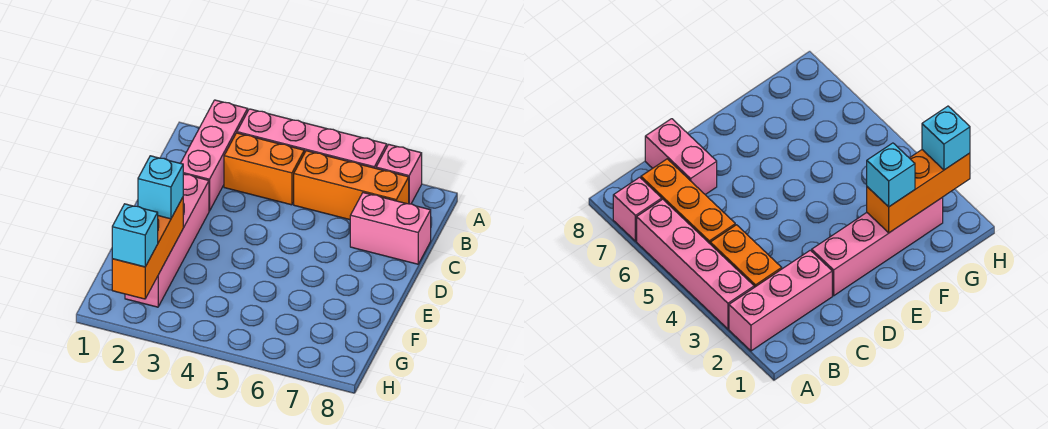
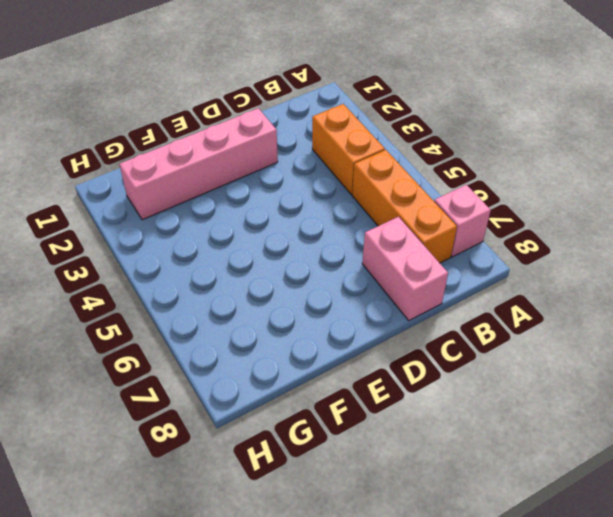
none -> pink brick A2:C2 level 1
none -> pink brick A3:A6 level 1

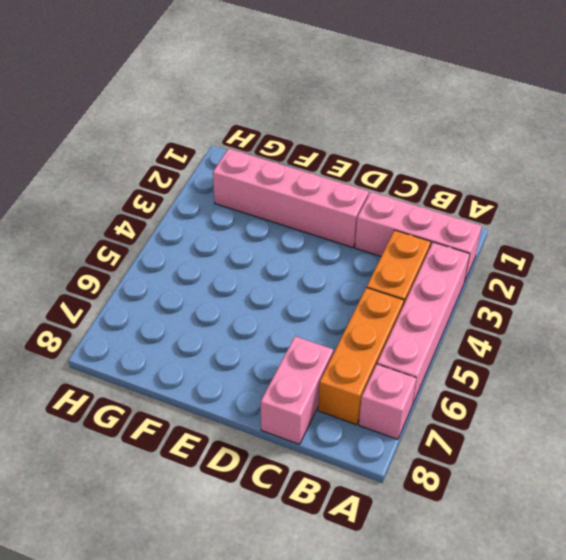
none -> orange brick F2:H2 level 2
none -> cyan brick F2 level 3

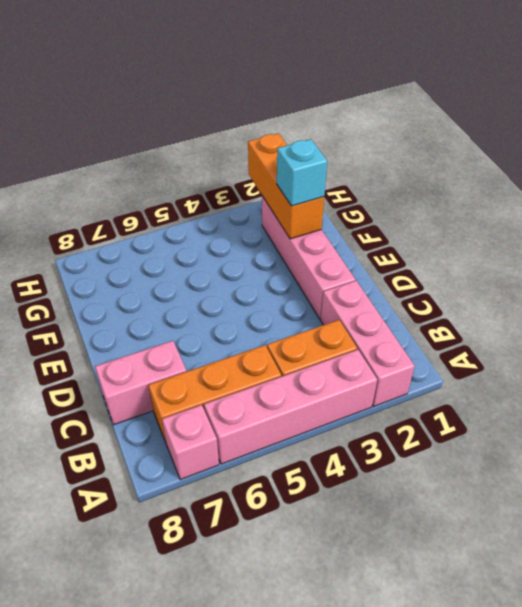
none -> cyan brick H2 level 3

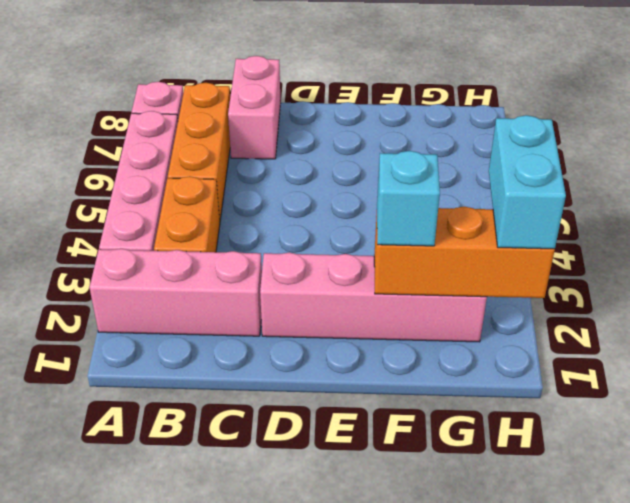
cyan brick H2:H3 level 3 -> cyan brick H2 level 3

